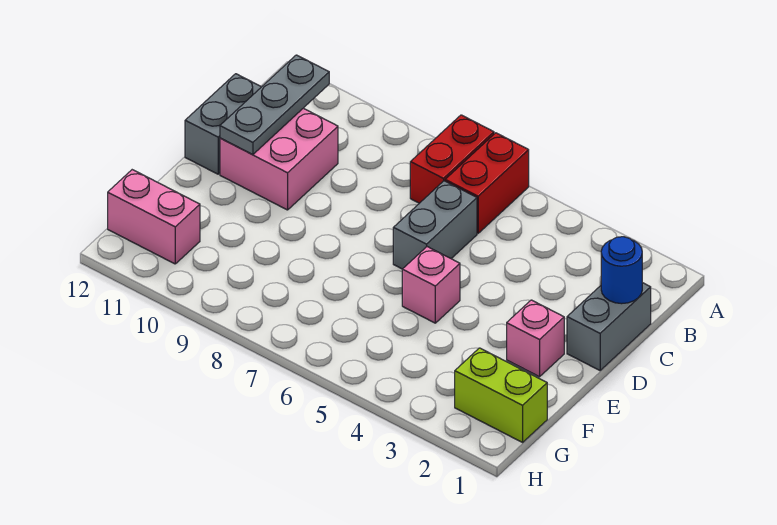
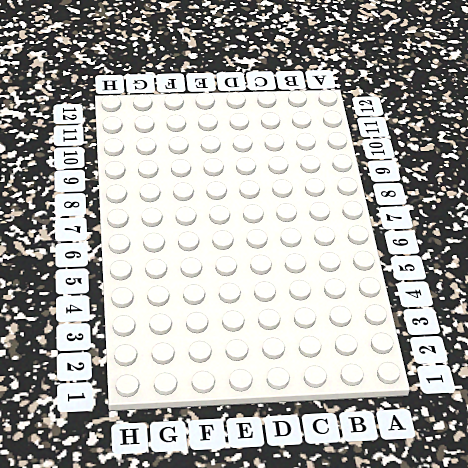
none -> red brick A6:B6 level 1
none -> red brick A7:B7 level 1
none -> grey brick C1:D1 level 1

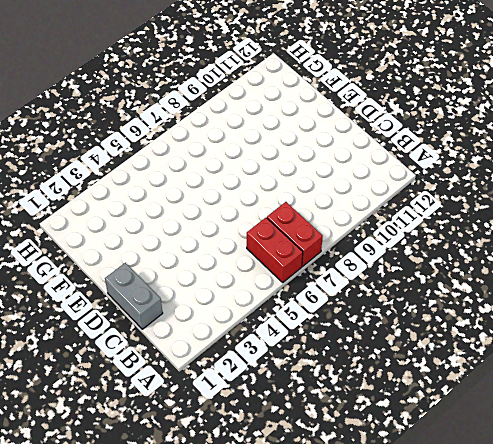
none -> grey brick C6:D6 level 1
none -> pink brick C10:D11 level 1
none -> grey brick C12:D12 level 1

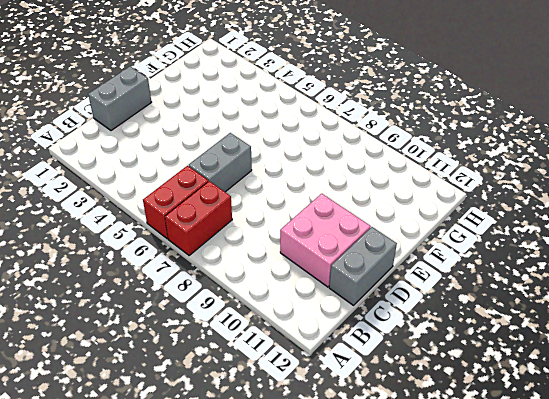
none -> pink brick E2 level 1
none -> pink brick E5 level 1
none -> lime brick G1:G2 level 1

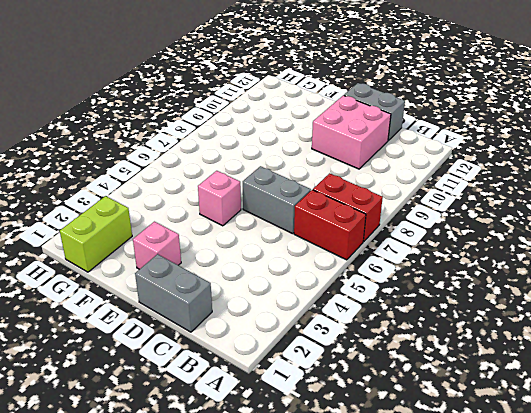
none -> pink brick G11:G12 level 1
none -> grey plate B11:D11 level 2
none -> blue round brick C1 level 2

